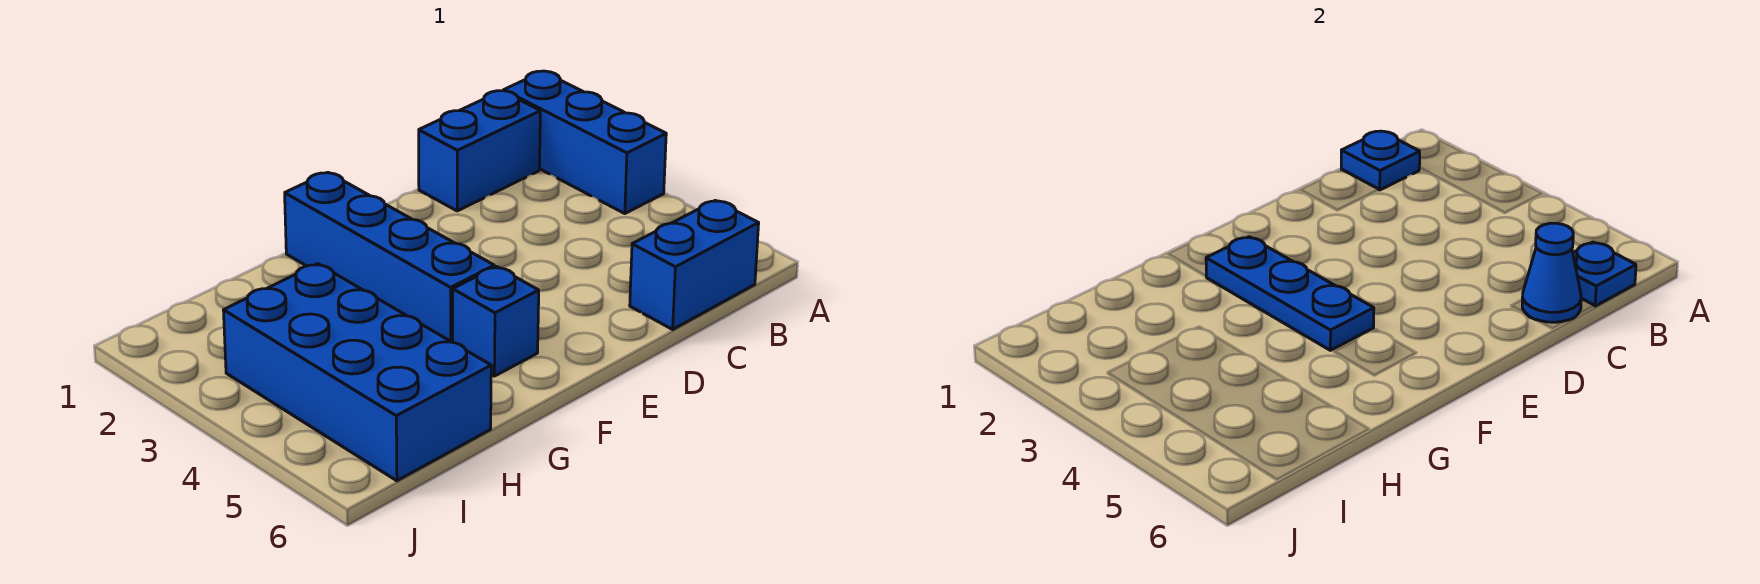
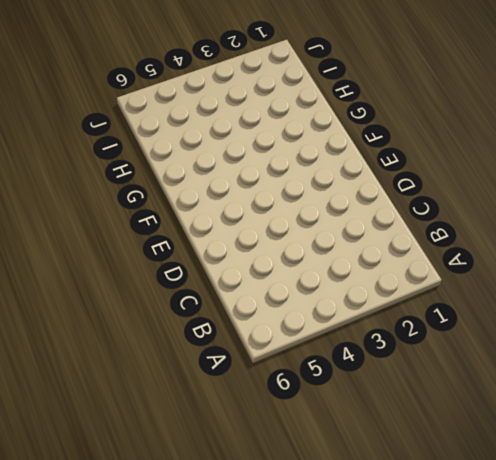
none -> blue brick A1:A3 level 1
none -> blue brick B1:C1 level 1

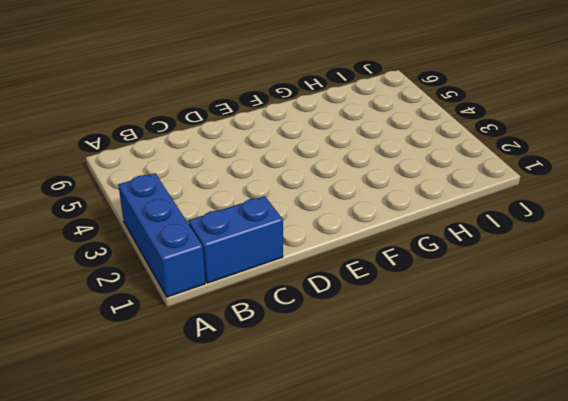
none -> blue brick B6:C6 level 1
none -> blue brick F1:F4 level 1

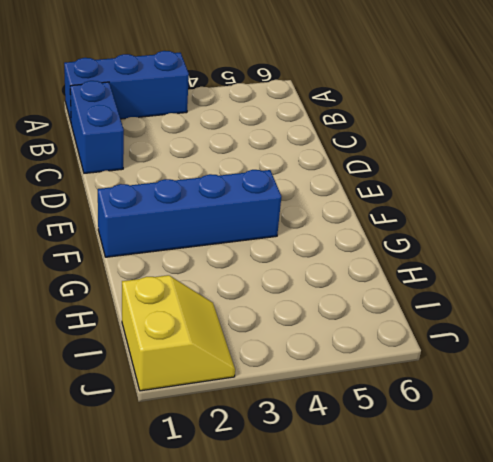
yellow slope I1:J2 level 1 top 1 -> none
none -> blue brick B6:C6 level 1
none -> blue brick F5 level 1

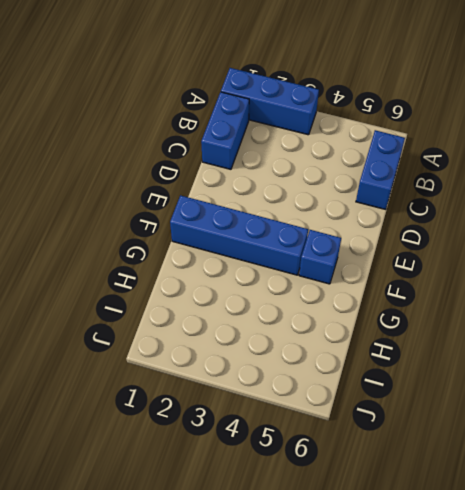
none -> blue brick H3:I6 level 1
none -> blue plate B1 level 2

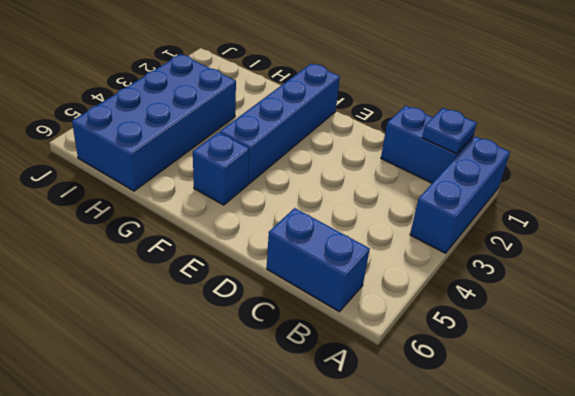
none -> blue plate B6 level 2
none -> blue cone C6 level 2

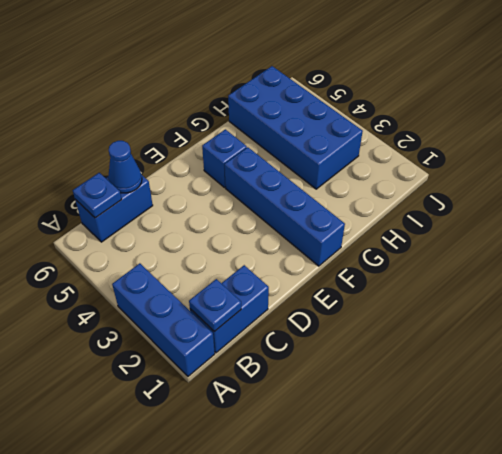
none -> blue plate F2:F4 level 2

